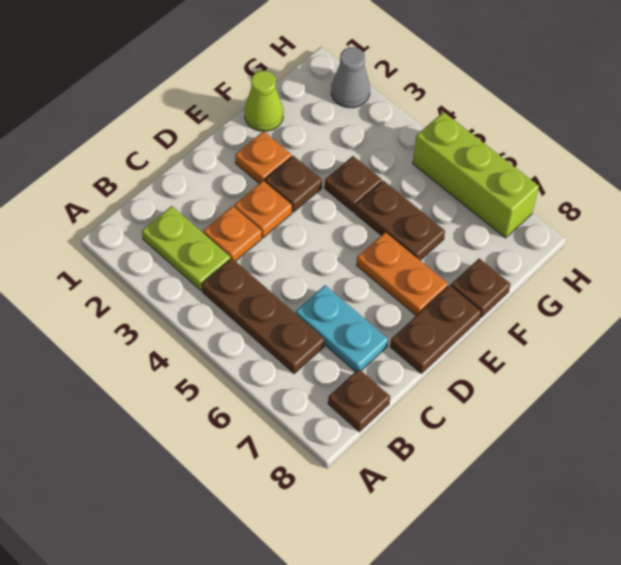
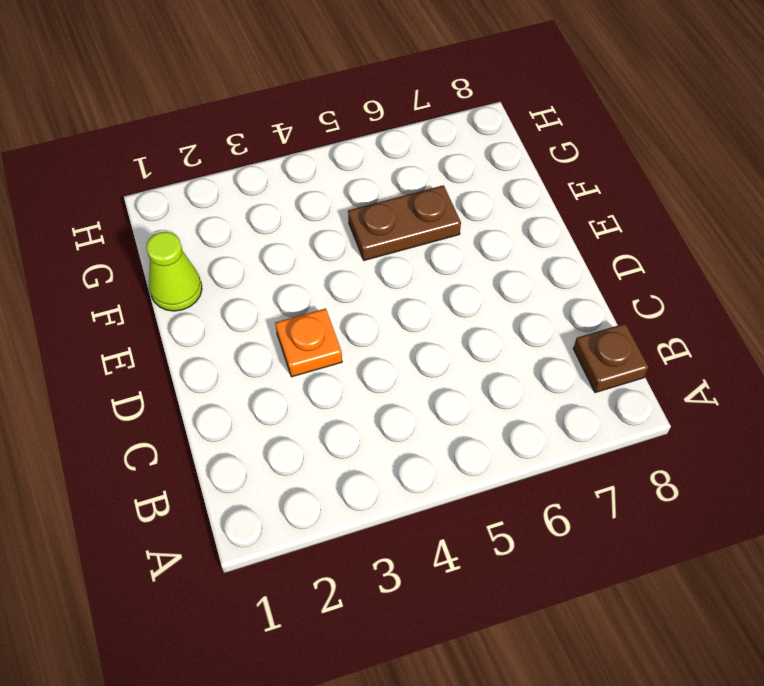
none -> lime plate B2:B3 level 1
none -> brown plate B4:B6 level 1
none -> orange plate C3 level 1

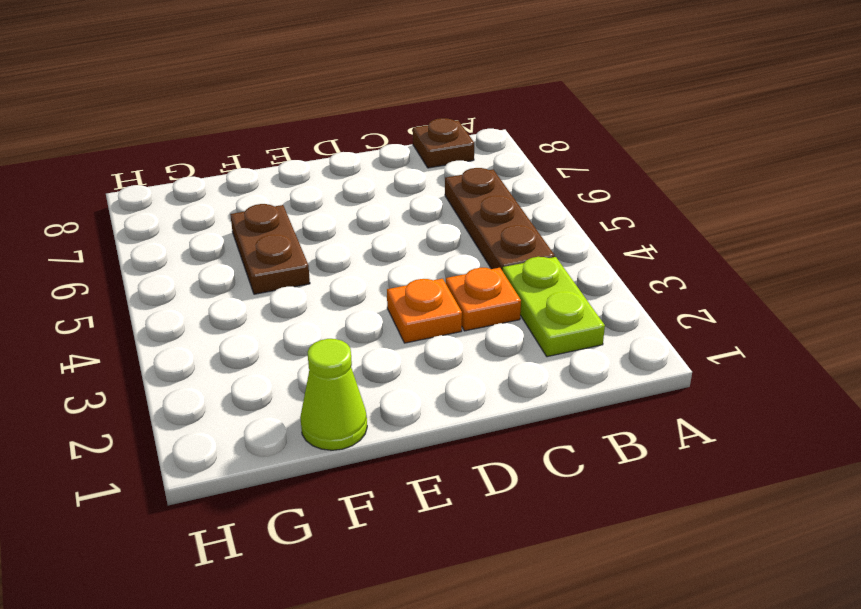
none -> cyan plate C6:C7 level 1
none -> brown plate D8:E8 level 1
none -> orange plate E2 level 1

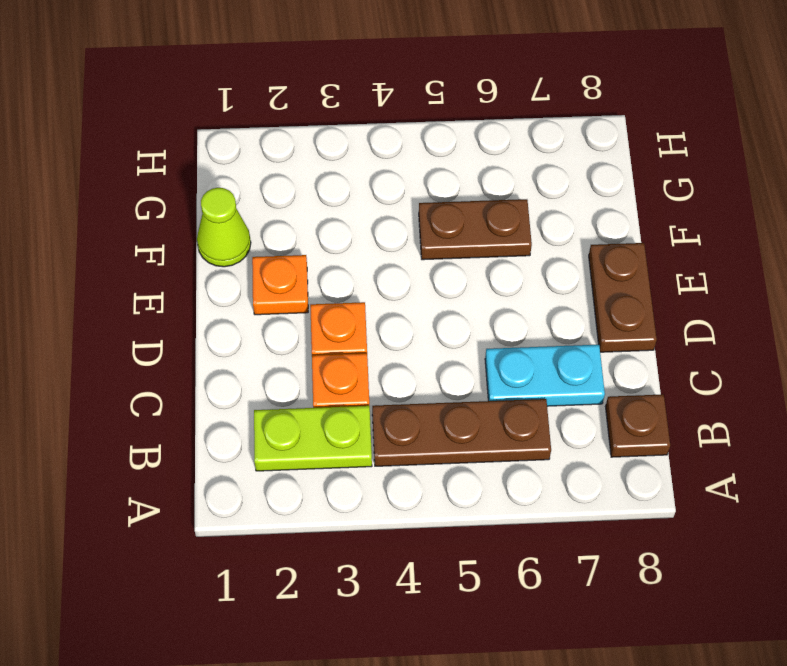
none -> brown plate E3 level 1
none -> orange plate E6:E7 level 1
none -> brown plate F4 level 1

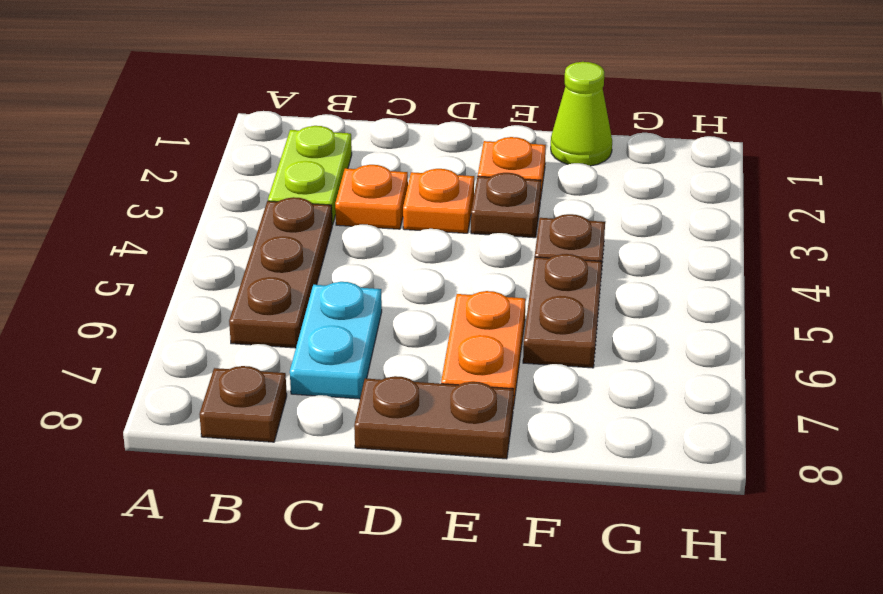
none -> brown plate F8 level 1
none -> grey cone H2 level 1
none -> lime brick H5:H7 level 1

